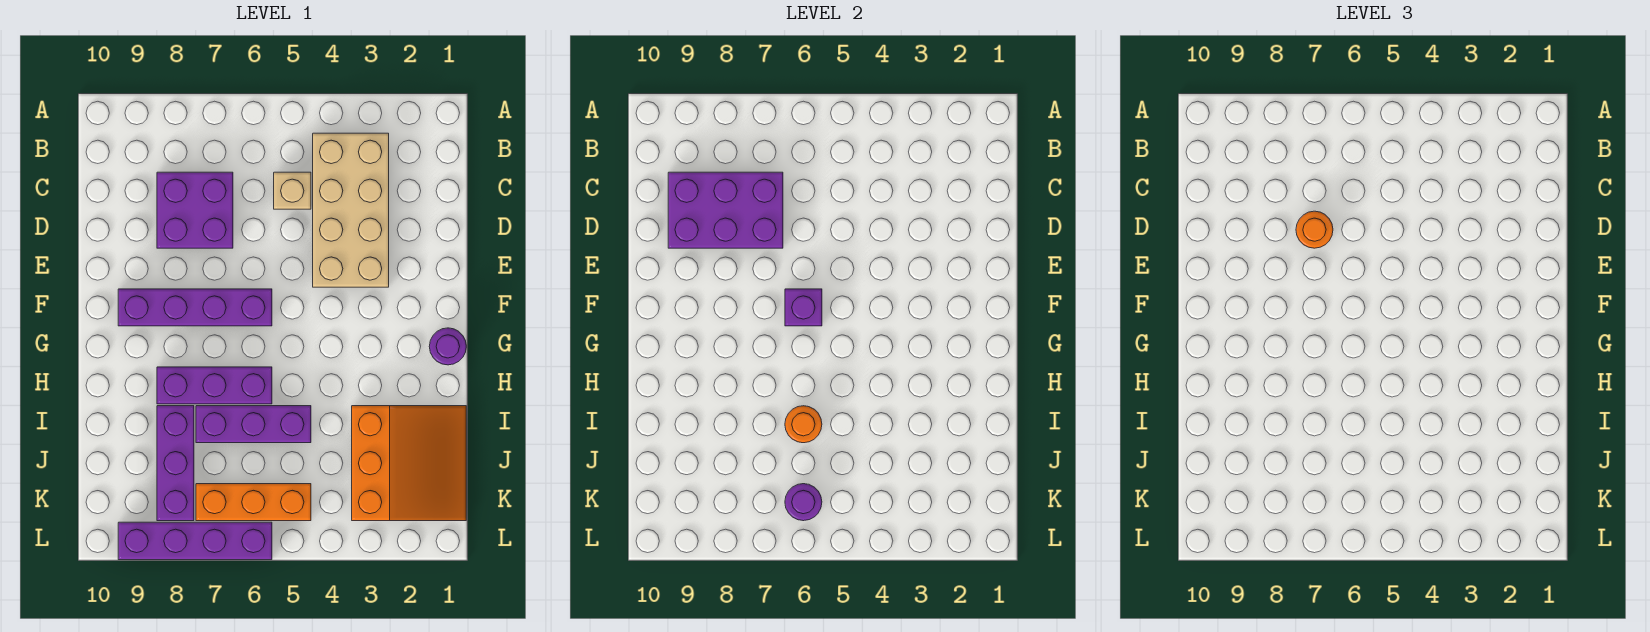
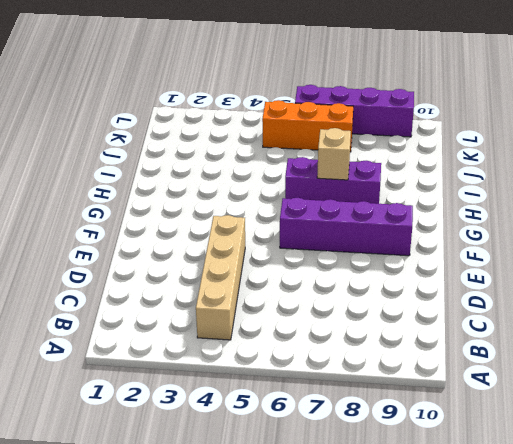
tan brick B4:E4 level 1 -> tan brick B3:E4 level 1
tan brick H7 level 2 -> tan brick C5 level 1
none -> purple brick C7:D8 level 1
none -> purple round brick G1 level 1
none -> orange slope I1:K3 level 1 top 3

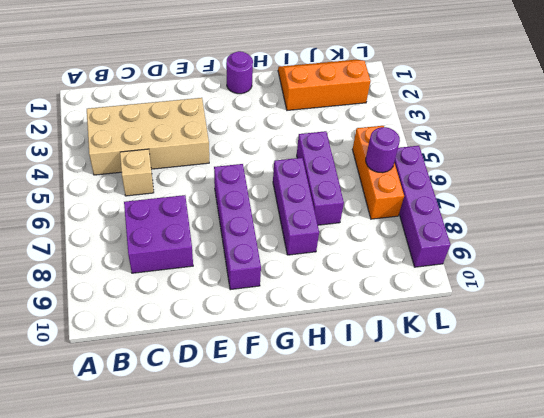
orange slope I1:K2 level 1 top 2 -> orange slope I1:K3 level 1 top 3
none -> purple brick I8:K8 level 1
none -> purple brick C7:D9 level 2
none -> purple brick F6 level 2

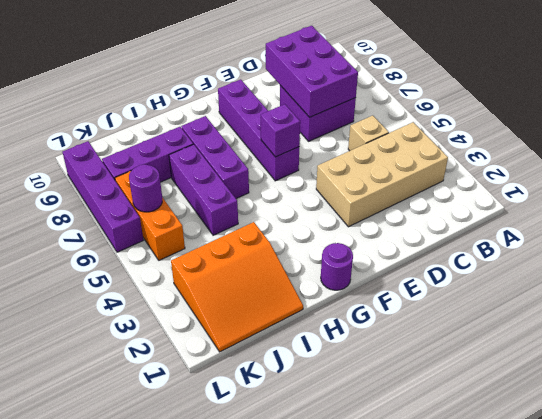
none -> orange round brick I6 level 2
none -> orange round brick D7 level 3

